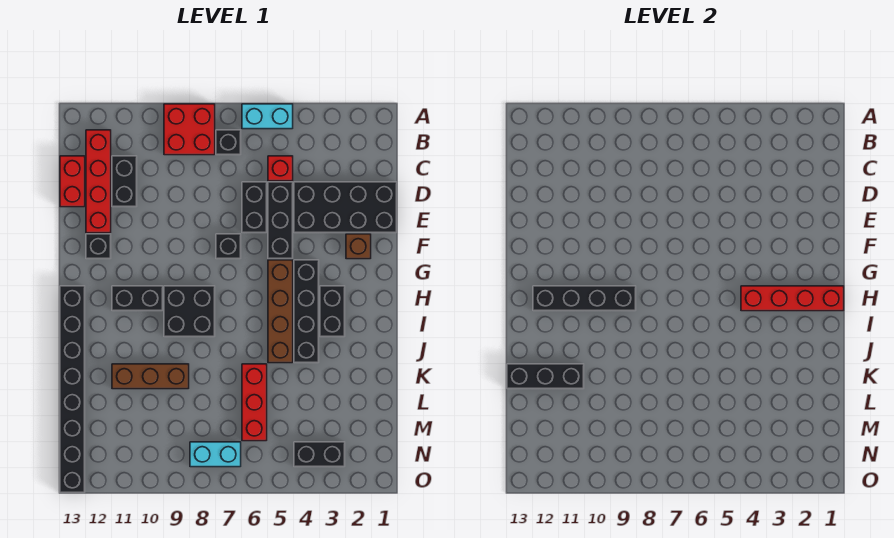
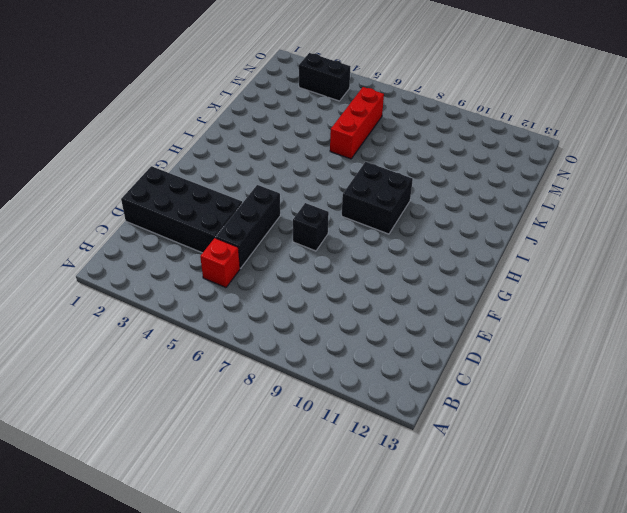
none -> cyan brick A5:A6 level 1
none -> red brick A8:B9 level 1
none -> black brick B7 level 1

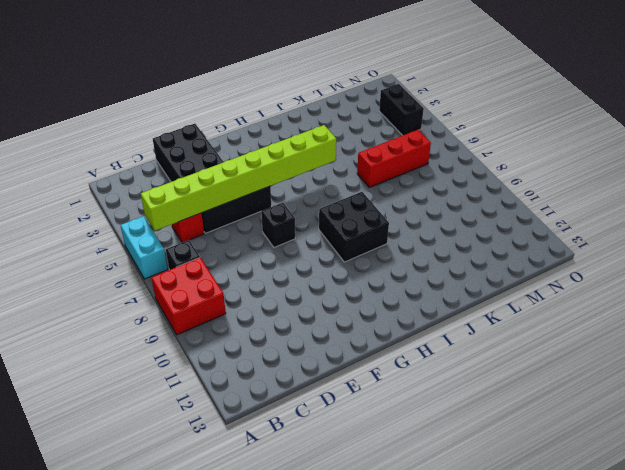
lime brick B5:I5 level 2 -> none
none -> red brick B12:E12 level 1
none -> black brick C11:D11 level 1
none -> red brick C13:D13 level 1

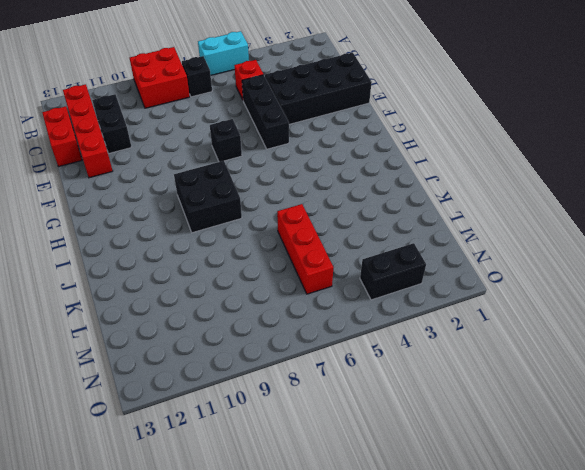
none -> black brick D6:E6 level 1
none -> brown brick F2 level 1
none -> black brick F12 level 1

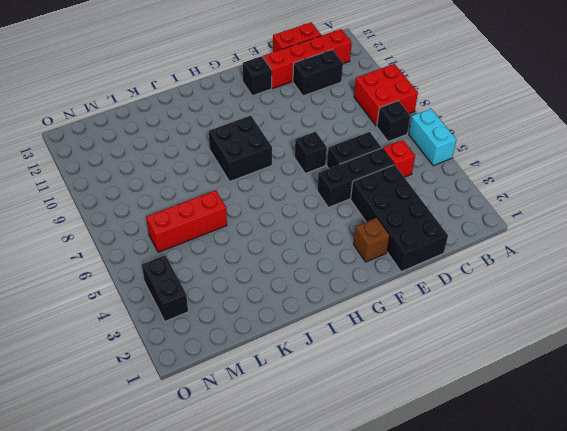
none -> black brick G4:J4 level 1
none -> brown brick G5:J5 level 1
none -> black brick H3:I3 level 1

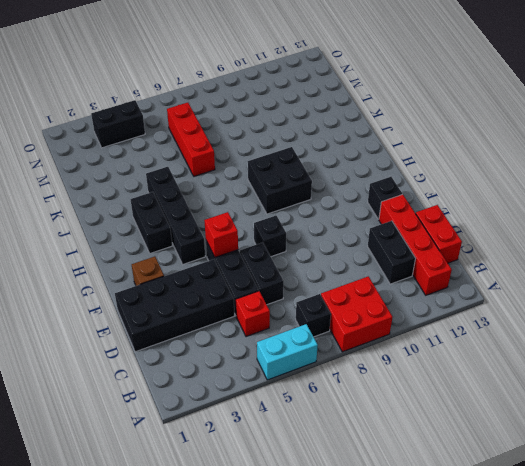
red brick F5 level 2 -> none
none -> brown brick G5:J5 level 1
none -> black brick H10:H11 level 1
none -> black brick H13:O13 level 1

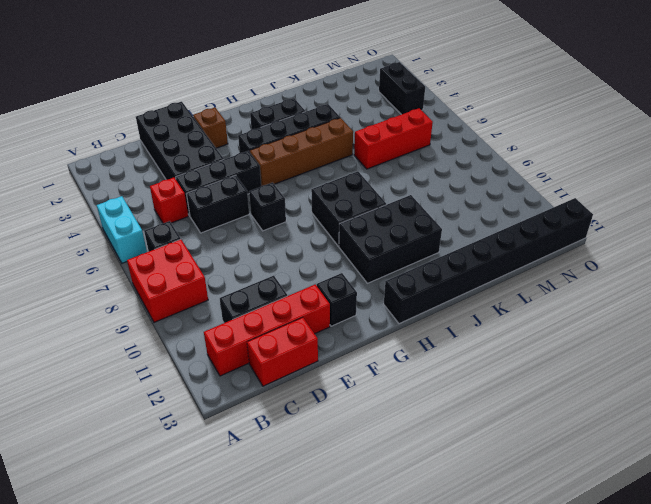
black brick H10:J11 level 1 -> black brick H10:H11 level 1
none -> brown brick K9:K11 level 1
none -> cyan brick N7:N8 level 1
none -> red brick H1:H4 level 2

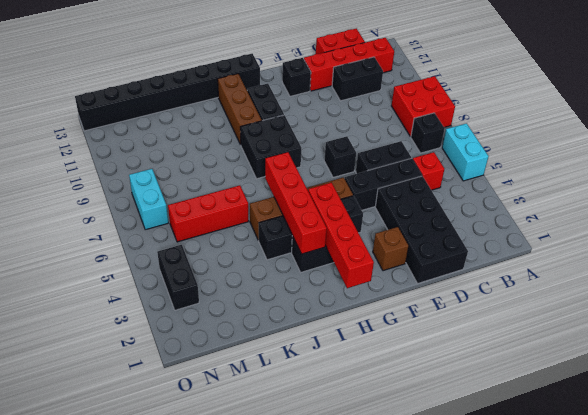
red brick I3:I6 level 2 -> none
brown brick I10:I12 level 1 -> brown brick K9:K11 level 1
none -> black brick H9:H12 level 2
none -> black brick K11:K13 level 2

